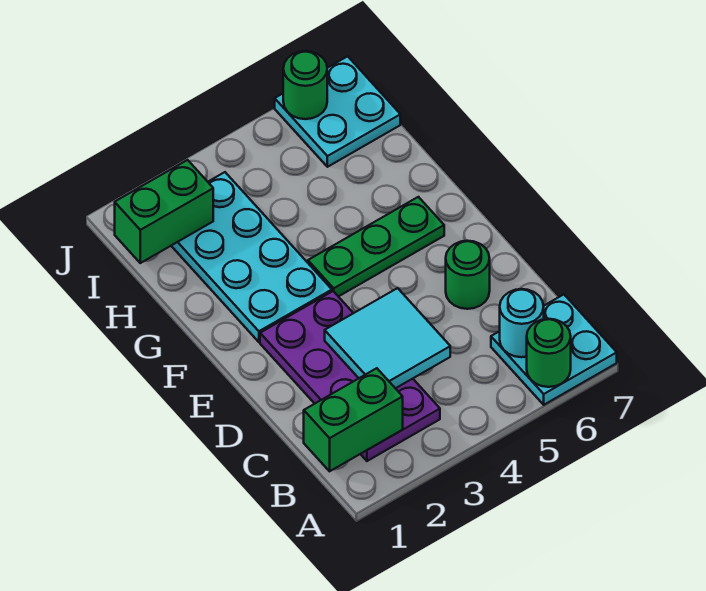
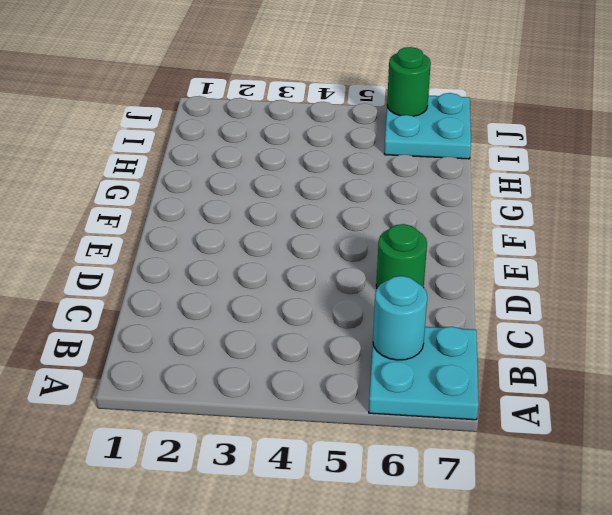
none -> purple plate B2:E3 level 1
none -> cyan plate F2:I3 level 1
none -> green plate F4:F6 level 1

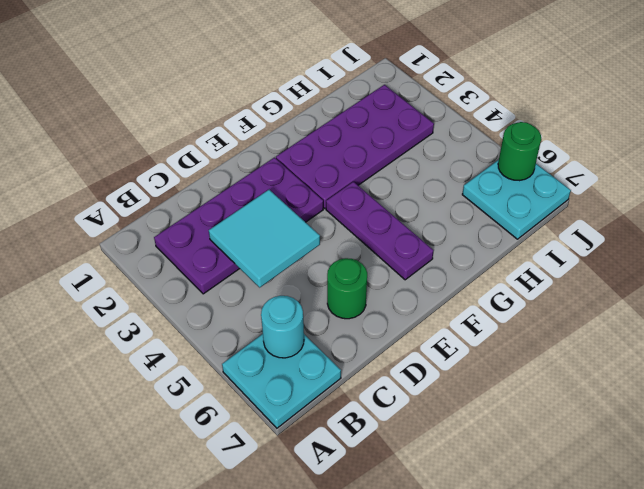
purple plate F2:I3 level 1 -> cyan plate F2:I3 level 1
purple plate F4:F6 level 1 -> green plate F4:F6 level 1
none -> green round brick A6 level 2
none -> green brick B1:B2 level 2
none -> green brick I1:I2 level 2

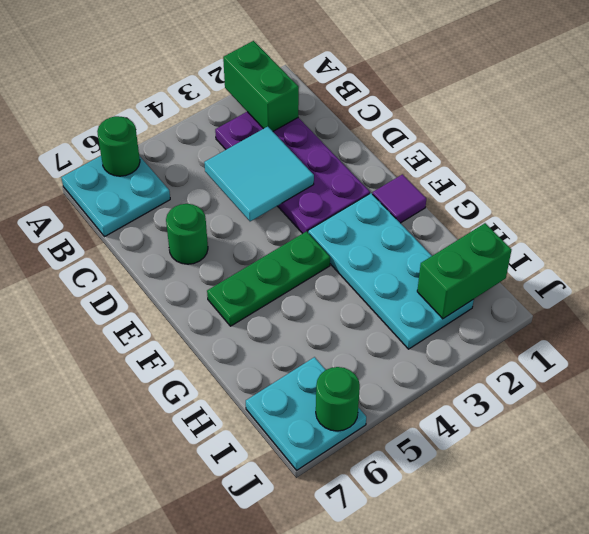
green brick A2:B2 level 2 -> green brick B1:B2 level 2
purple tile F1 level 1 -> none
none -> cyan round brick B6 level 2

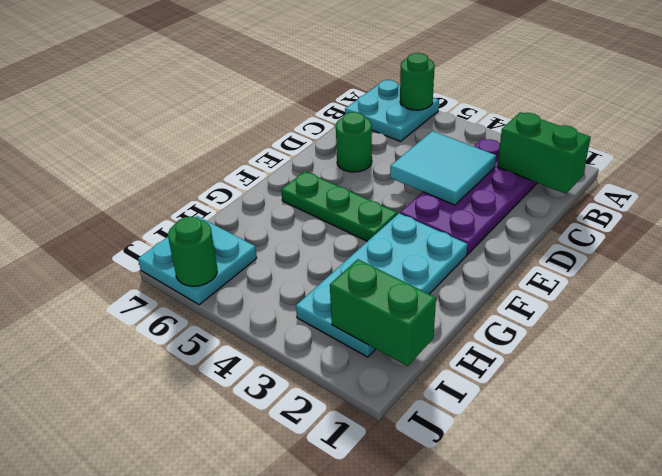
none -> cyan round brick B6 level 2

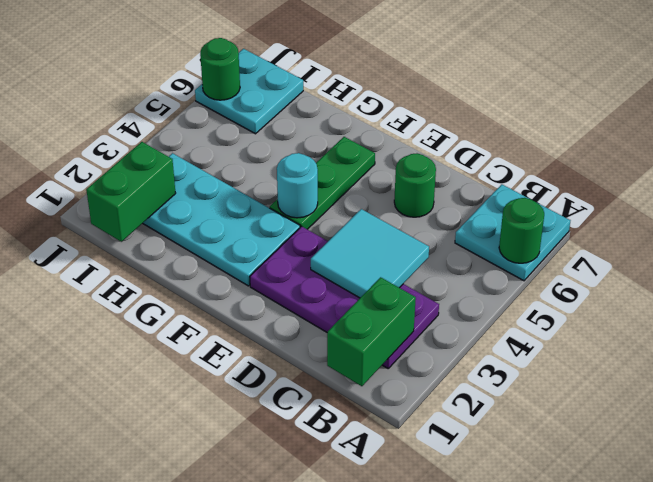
cyan round brick F4 level 2 -> cyan round brick B6 level 2

